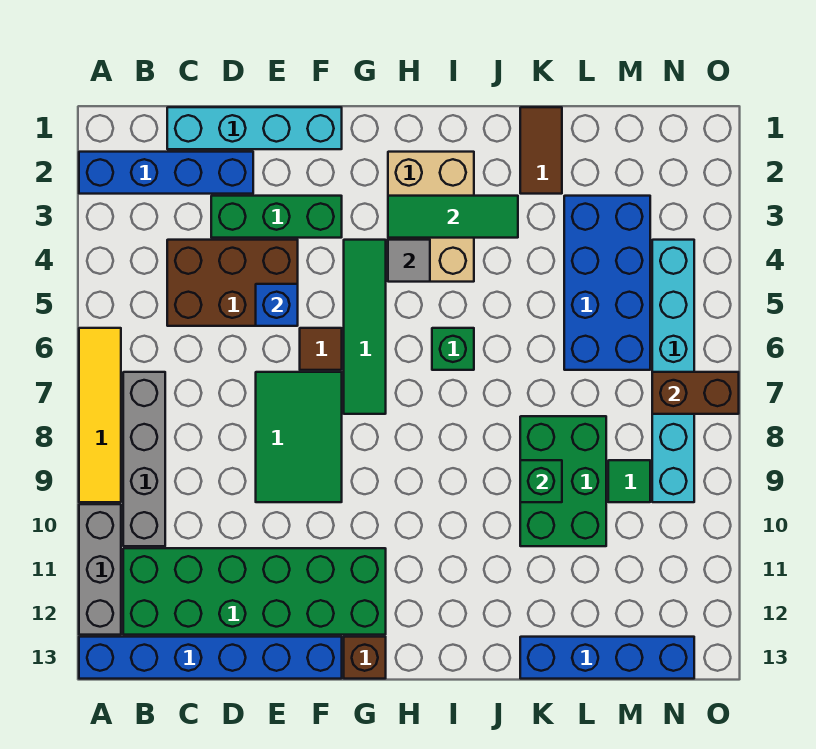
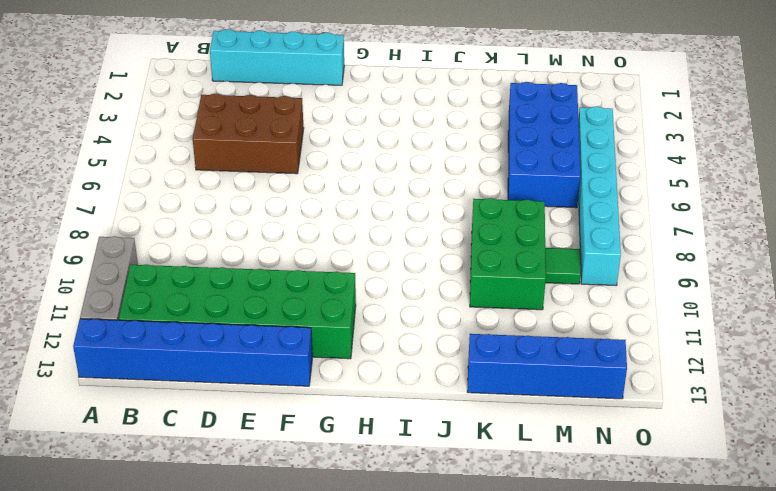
none -> blue brick A2:D2 level 1
none -> yellow tile A6:A9 level 1
none -> grey brick B7:B10 level 1

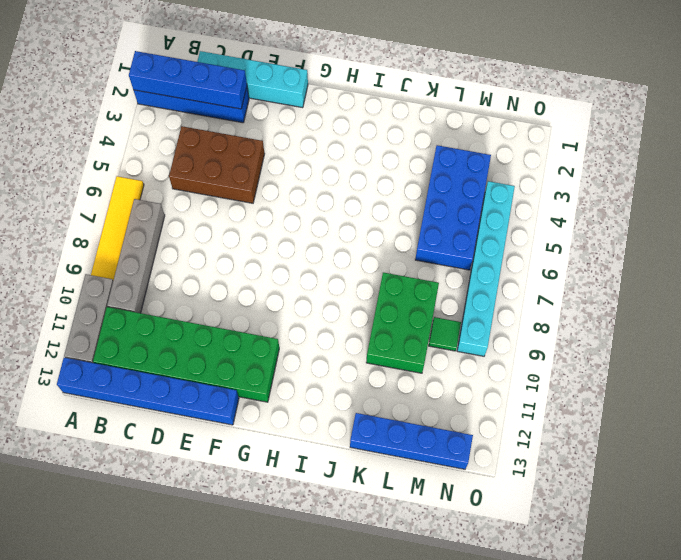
blue brick A2:D2 level 2 -> none
none -> green brick D3:F3 level 1
none -> green tile E7:F9 level 1
none -> brown tile F6 level 1

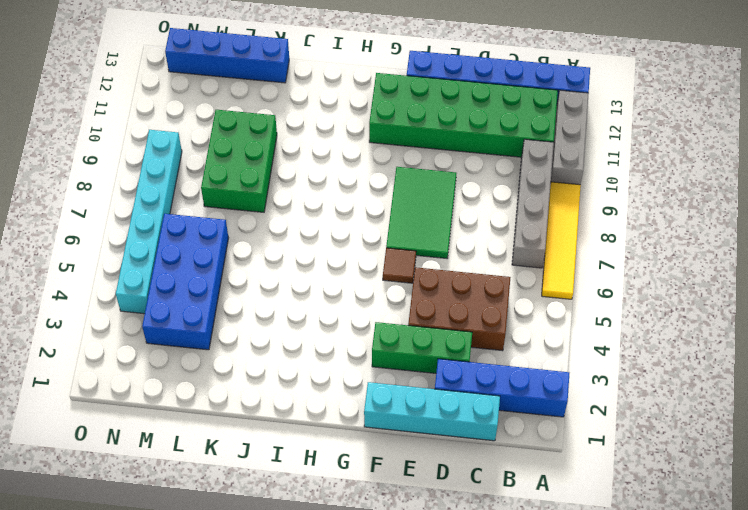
none -> green tile G4:G7 level 1
none -> brown brick G13 level 1
none -> tan brick H2:I4 level 1

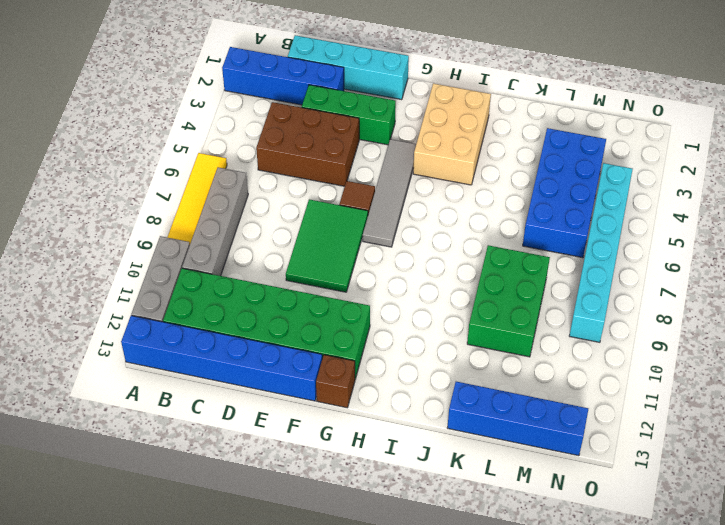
grey tile G4:G7 level 1 -> green tile G4:G7 level 1
none -> green brick I6 level 1
none -> brown tile K1:K2 level 1
none -> green tile M9 level 1

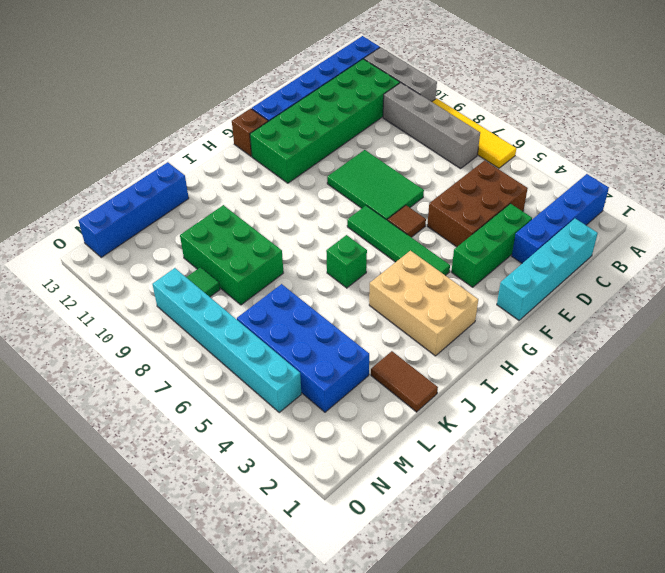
none -> blue brick E5 level 2
none -> green tile H3:J3 level 2
none -> grey tile H4 level 2

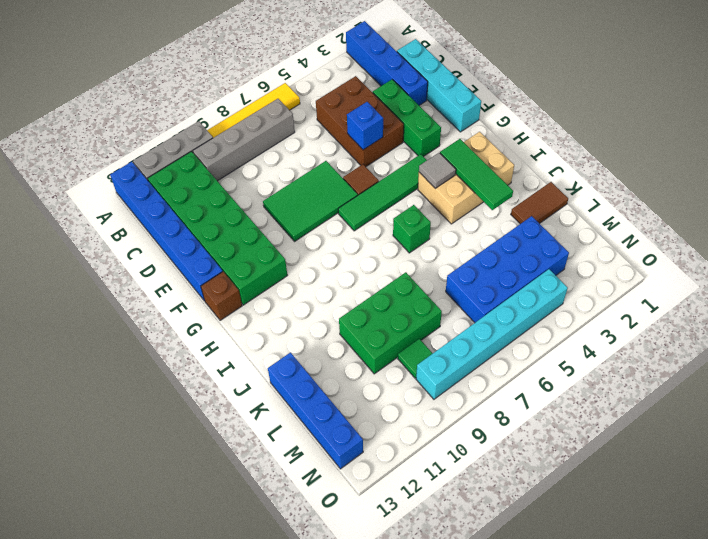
none -> green brick K9 level 2
none -> brown brick N7:O7 level 2

